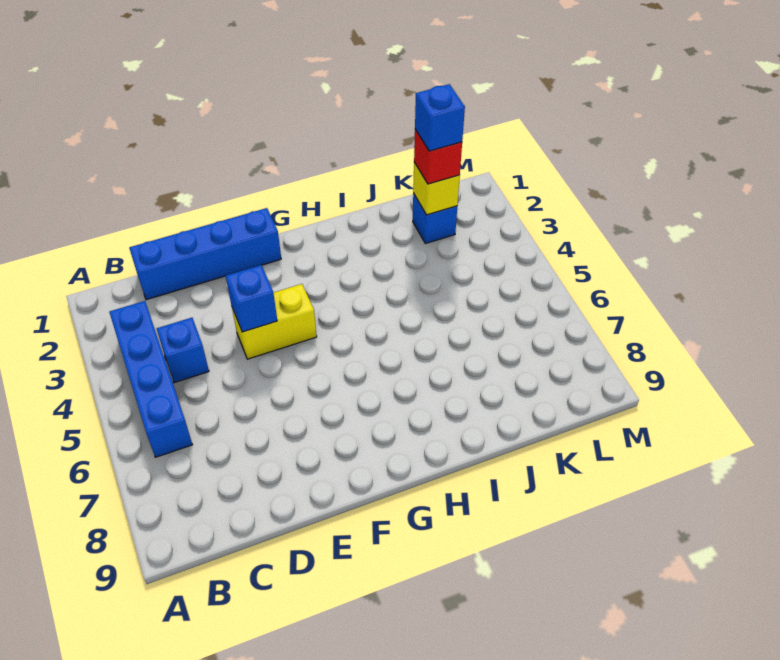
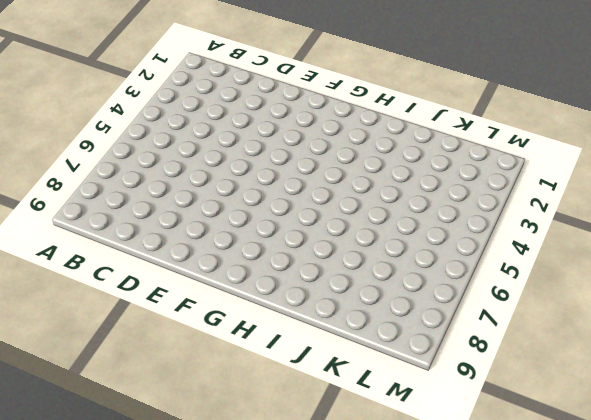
none -> blue brick B3:B6 level 1
none -> blue brick C1:F1 level 1

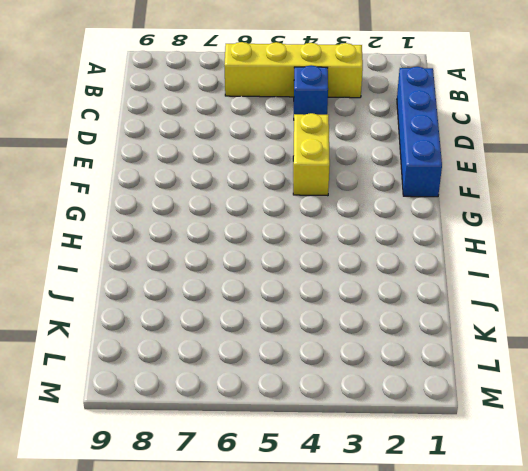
yellow brick B3:B6 level 1 -> blue brick B3:B6 level 1
none -> blue brick K2 level 1
none -> blue brick E4 level 2

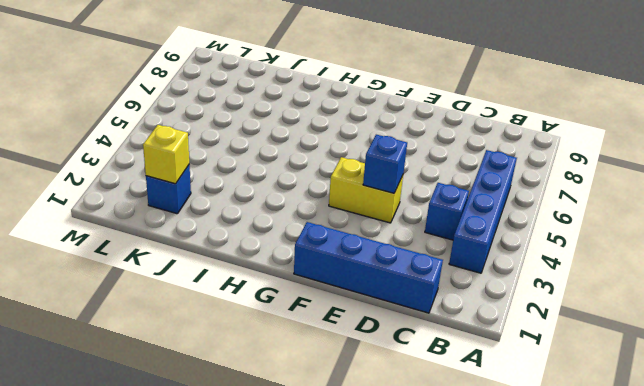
none -> red brick K2 level 3
none -> blue brick K2 level 4

